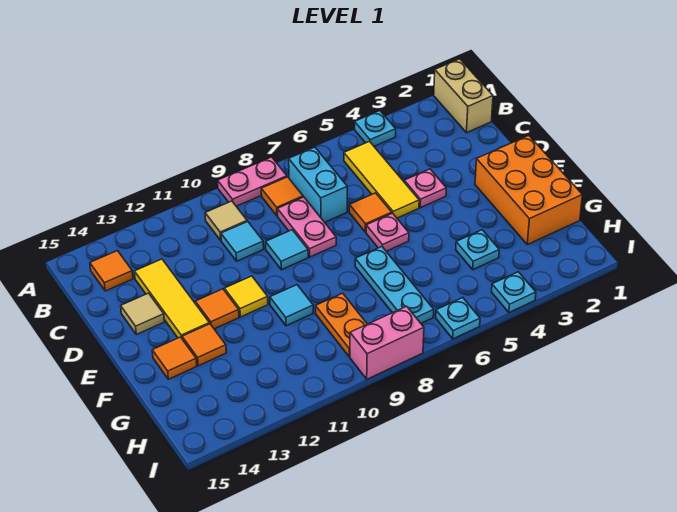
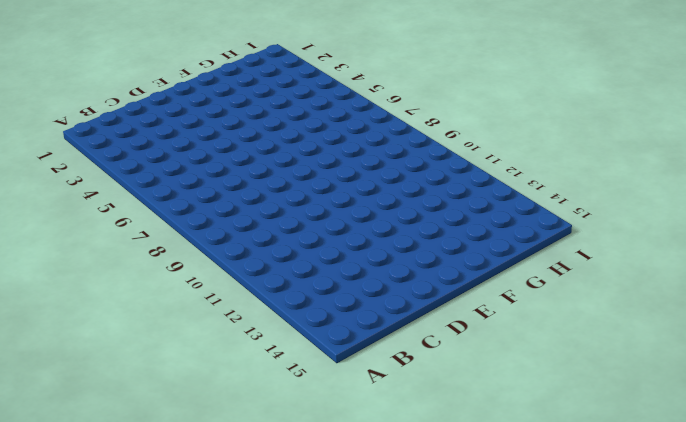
none -> tan brick A1:B1 level 1
none -> cyan plate A4 level 1
none -> pink plate A8:A9 level 1

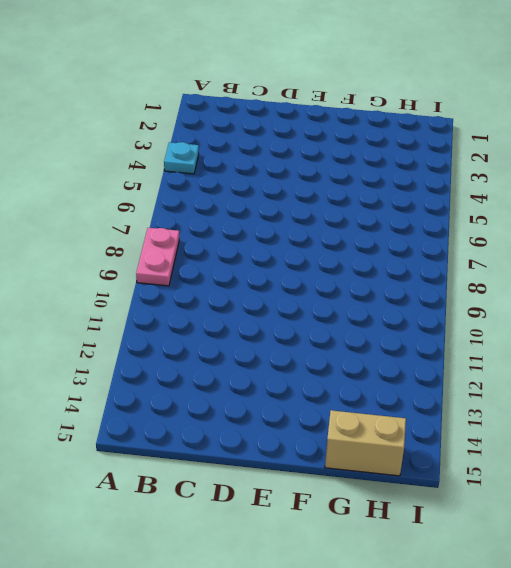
tan brick G15:H15 level 1 -> tan brick A1:B1 level 1
none -> yellow tile B5:D5 level 1
none -> cyan brick B7:C7 level 1
none -> orange tile B8 level 1

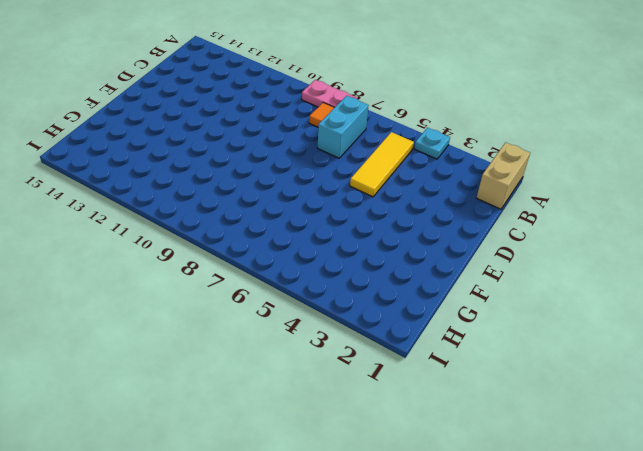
none -> tan tile B10 level 1
none -> orange tile B14 level 1
none -> pink plate C8:D8 level 1

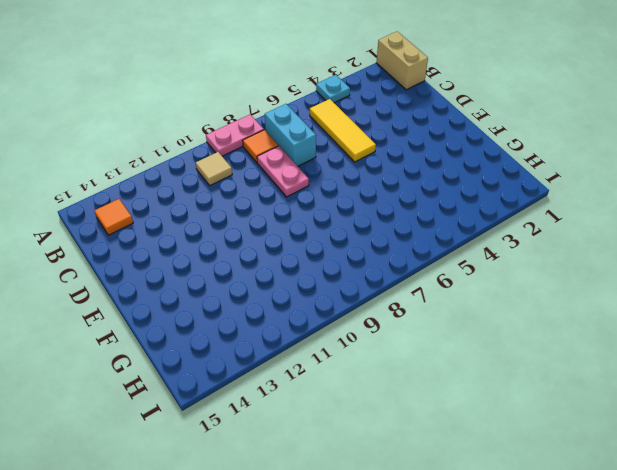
none -> cyan tile C10 level 1
none -> yellow tile C13:E13 level 1
none -> pink plate D4 level 1

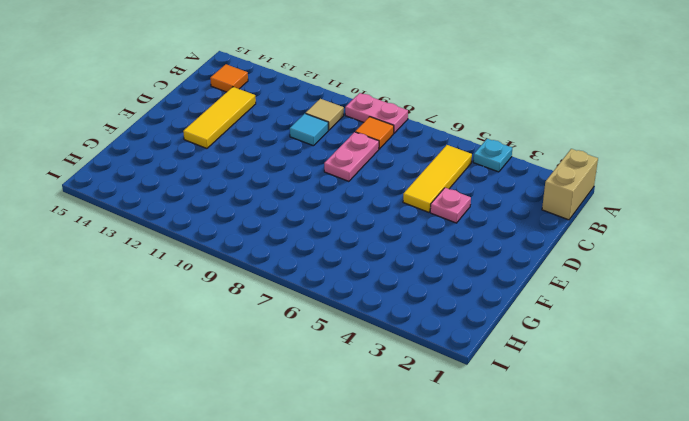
none -> cyan brick B7:C7 level 1
none -> orange tile D6 level 1
none -> cyan tile D9 level 1

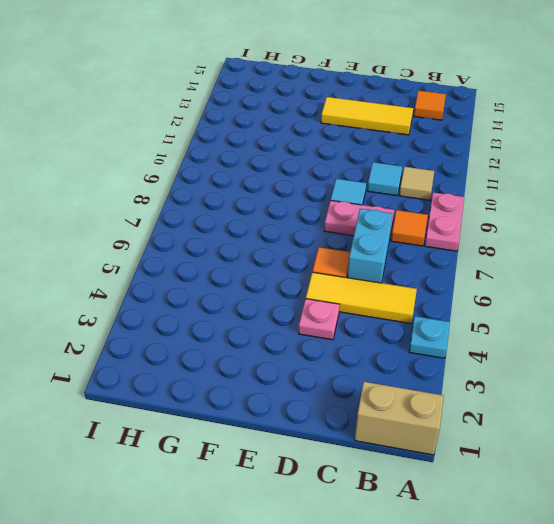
cyan brick C6:C7 level 1 -> cyan brick B7:C7 level 1
none -> tan tile D14 level 1
none -> orange brick E1:G2 level 1
none -> pink plate E6 level 1

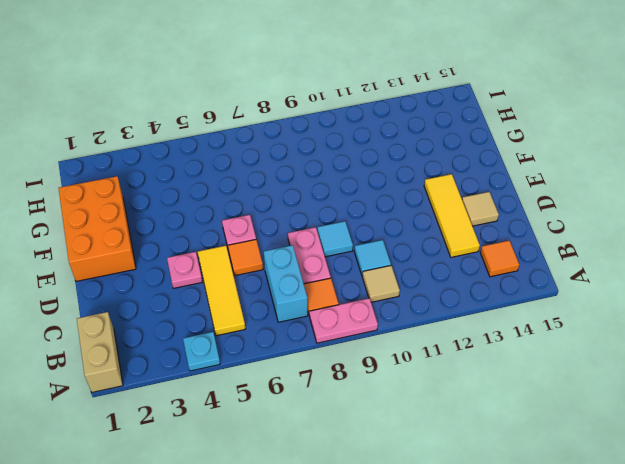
none -> yellow tile E11 level 1
none -> orange tile E12 level 1
none -> cyan plate F7:H7 level 1

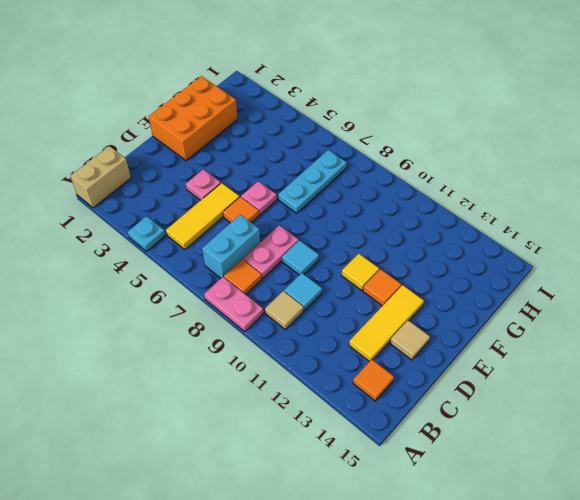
none -> cyan tile F10 level 1
none -> orange tile F13 level 1
none -> orange tile F14 level 1

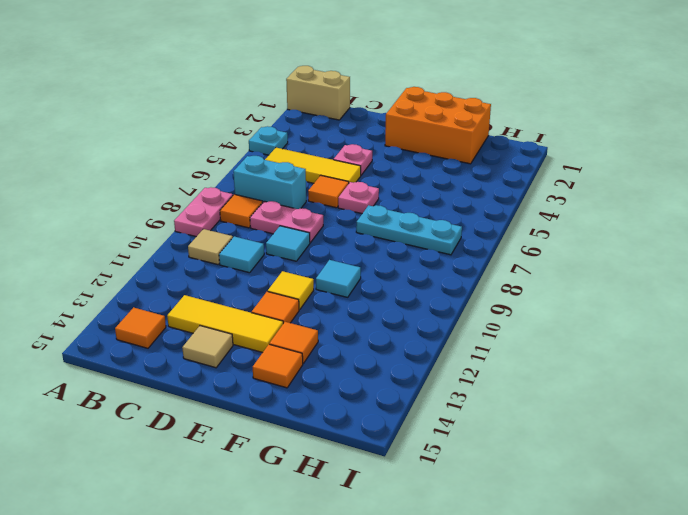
none -> cyan plate G4 level 1
none -> orange plate G9:H9 level 1
none -> cyan plate I4 level 1

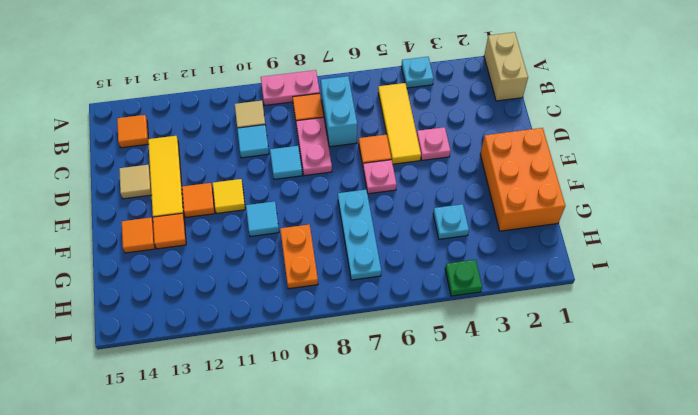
green plate I4 level 1 -> cyan plate I4 level 1
none -> cyan plate I6 level 1
none -> pink brick I8:I9 level 1

